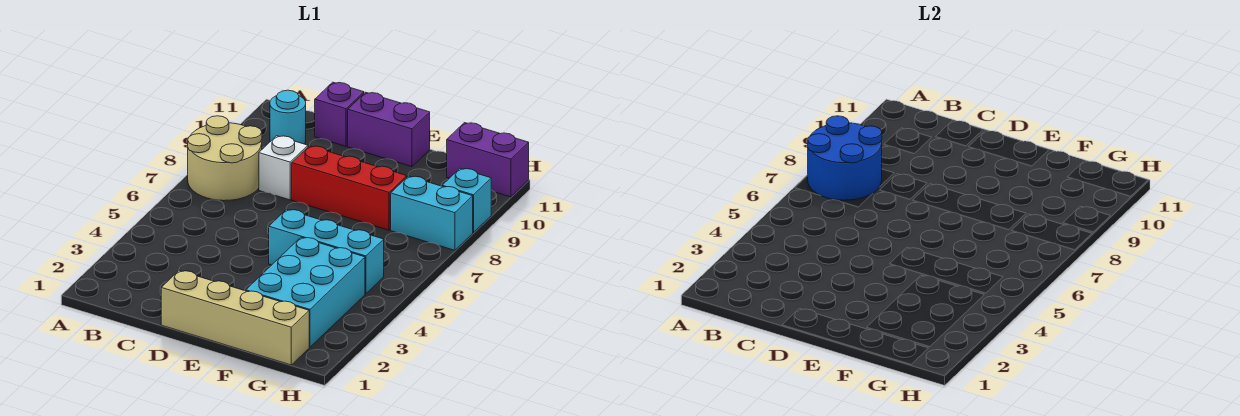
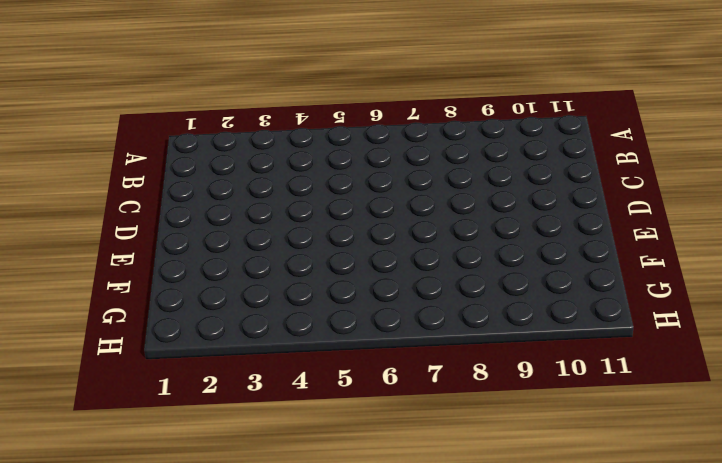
none -> tan round brick A7:B8 level 1
none -> cyan round brick B10 level 1
none -> white brick C8 level 1

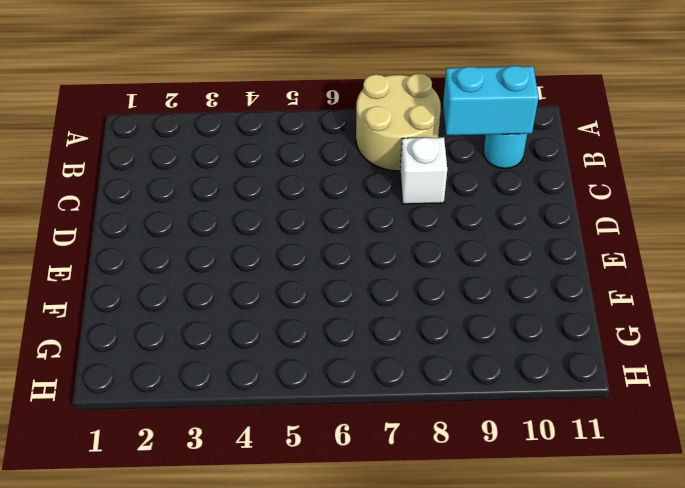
cyan brick B9:B10 level 2 -> cyan brick G8:H8 level 1
none -> purple brick C11 level 1
none -> tan brick D1:G1 level 1
none -> red brick D8:F8 level 1

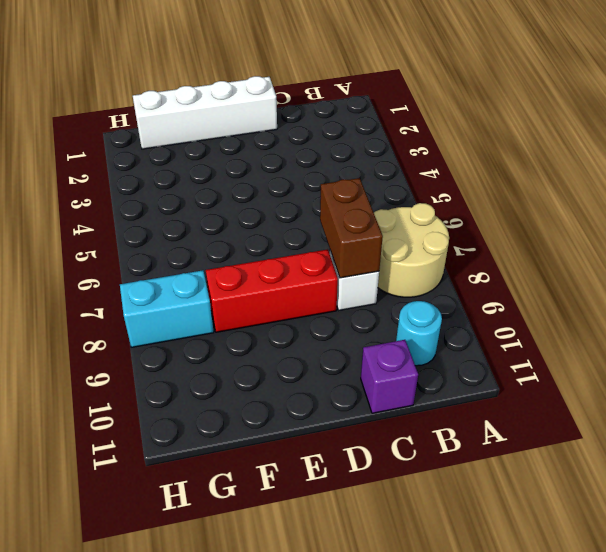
brown brick C7:C8 level 2 -> none
white brick D1:G1 level 1 -> tan brick D1:G1 level 1
none -> purple brick D11:E11 level 1
none -> cyan brick E5:G5 level 1
none -> cyan brick F2:G4 level 1

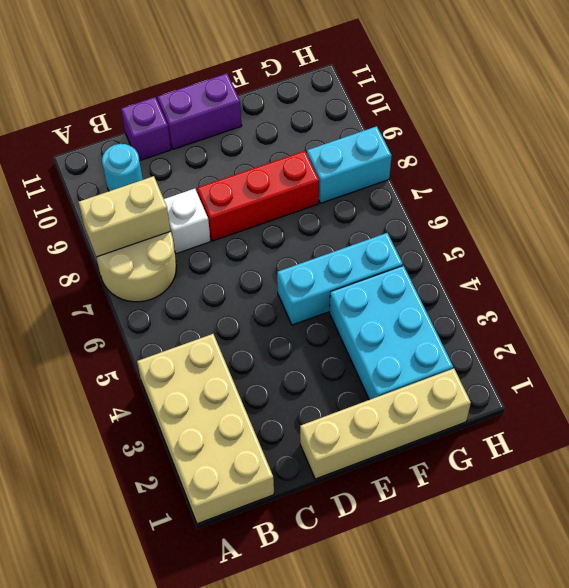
tan brick A1:B4 level 1 -> none
tan brick A8:B8 level 2 -> blue round brick A7:B8 level 2
none -> purple brick G11:H11 level 1
none -> cyan brick H9 level 1

